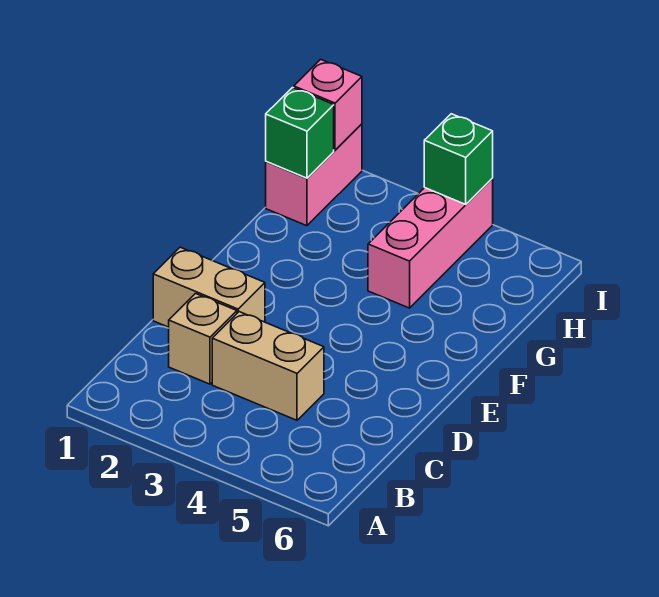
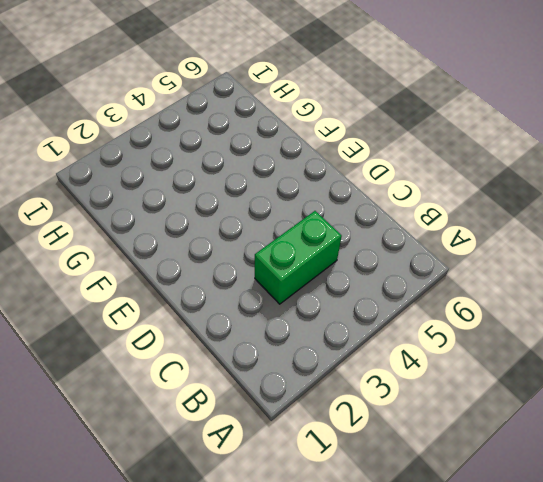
green brick C3:C4 level 1 -> tan brick C3:C4 level 1
none -> tan brick C2 level 1
none -> tan brick D1:D2 level 1

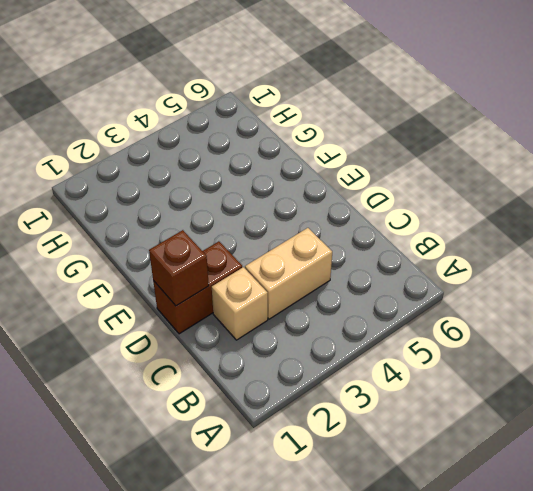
brown brick D1:D2 level 1 -> tan brick D1:D2 level 1
brown brick D1 level 2 -> none
none -> pink brick G4:I4 level 1
none -> pink brick H1:I1 level 1

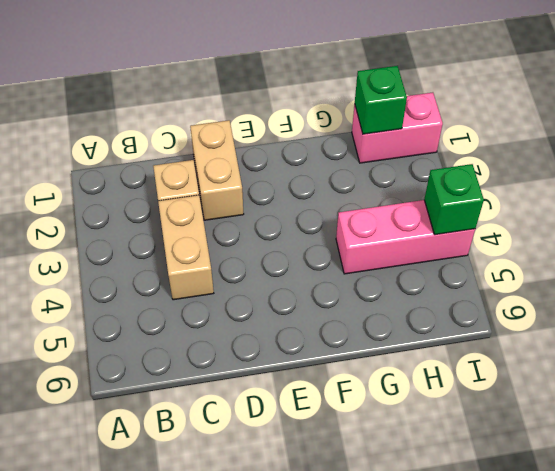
none -> pink brick I1 level 2

